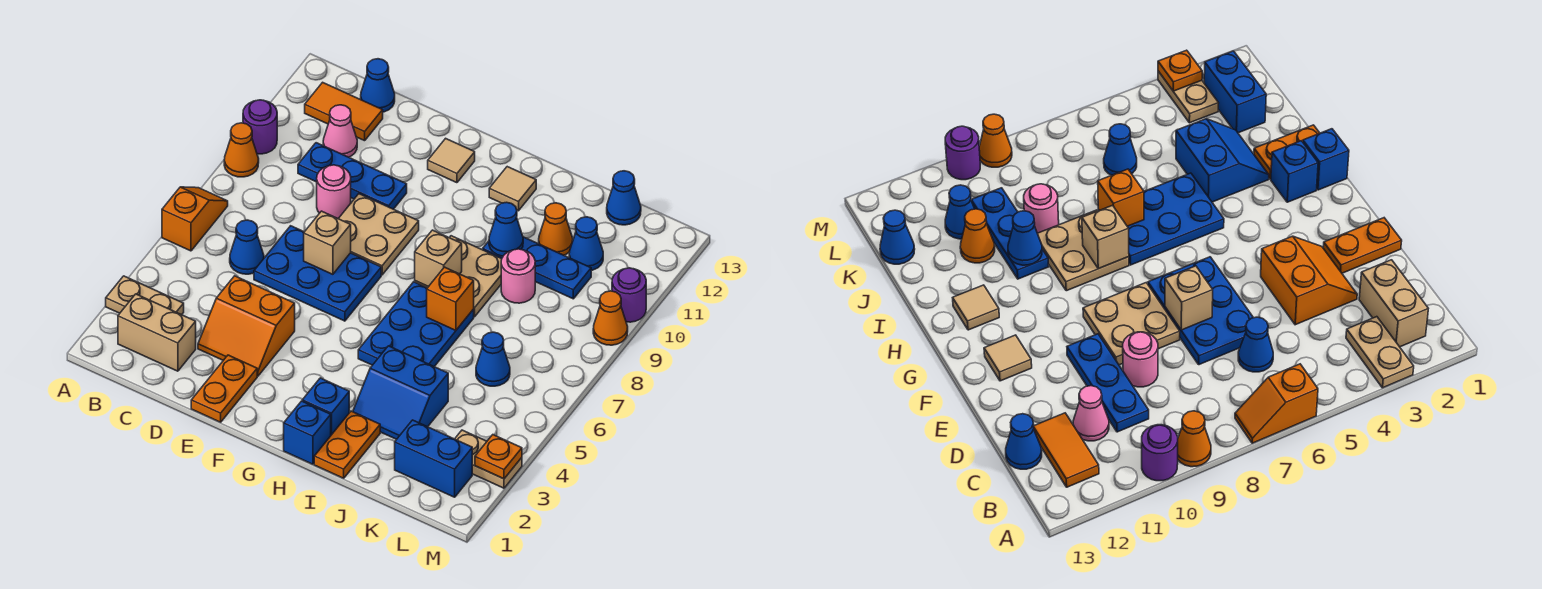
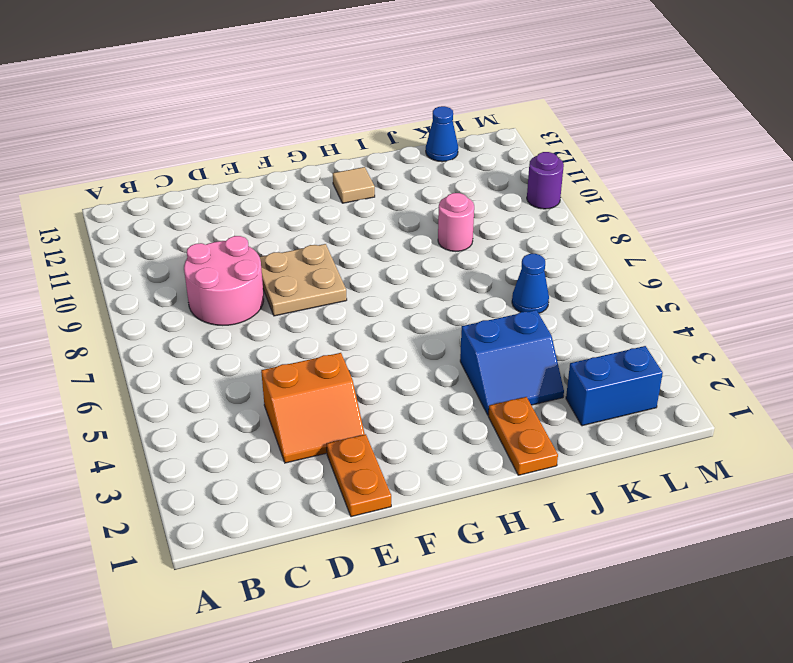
pink round brick C8:D9 level 1 -> pink round brick D9 level 1
none -> tan plate A3:B3 level 1
none -> orange slope A6:A7 level 1 top 6
none -> orange cone A9 level 1
none -> purple round brick A10 level 1

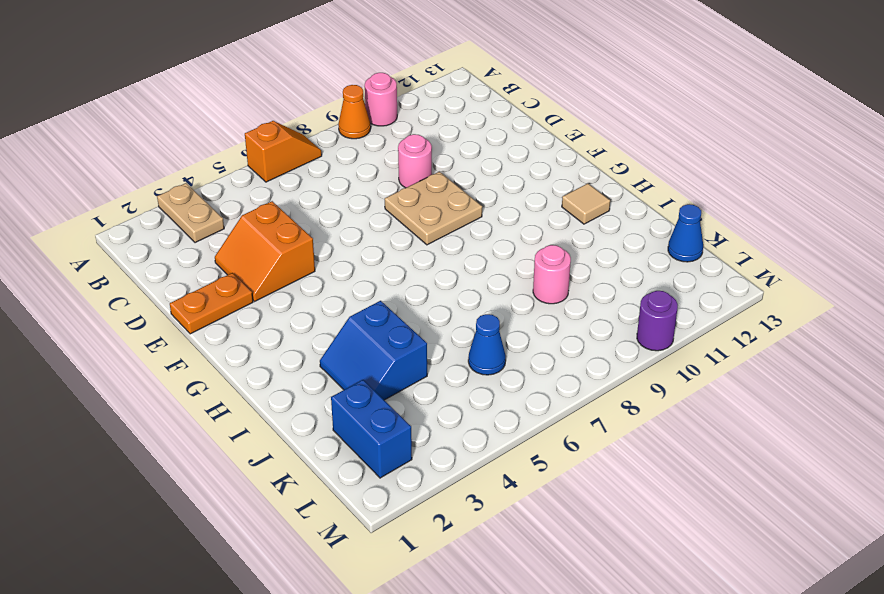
pink round brick A10 level 1 -> purple round brick A10 level 1
none -> tan brick B2:C2 level 1
none -> orange tile B12:C12 level 1
none -> blue cone C6 level 1
none -> blue plate C10:E10 level 1

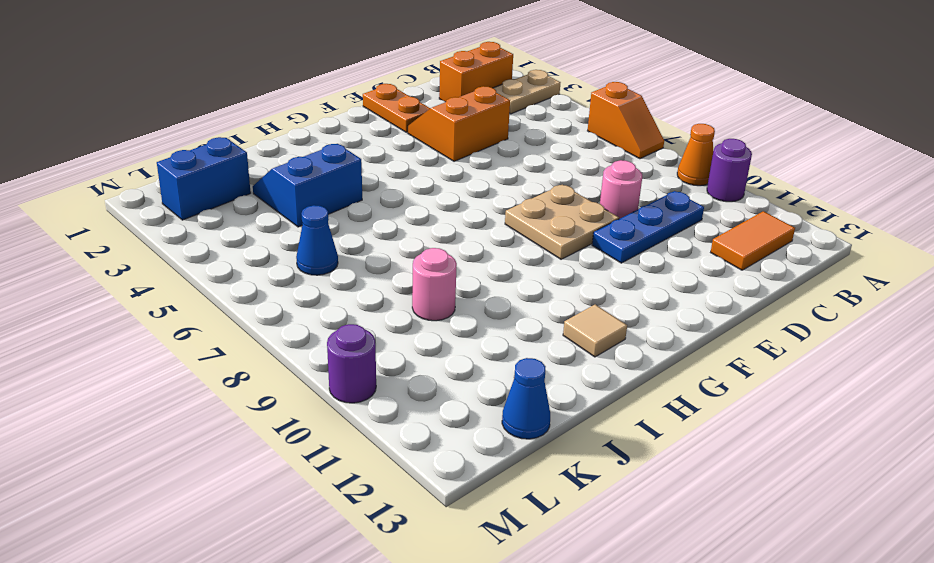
orange brick B2:C2 level 1 -> tan brick B2:C2 level 1
none -> blue cone C6 level 1
none -> pink cone C11 level 1
none -> blue cone C13 level 1
none -> blue plate D6:F7 level 1

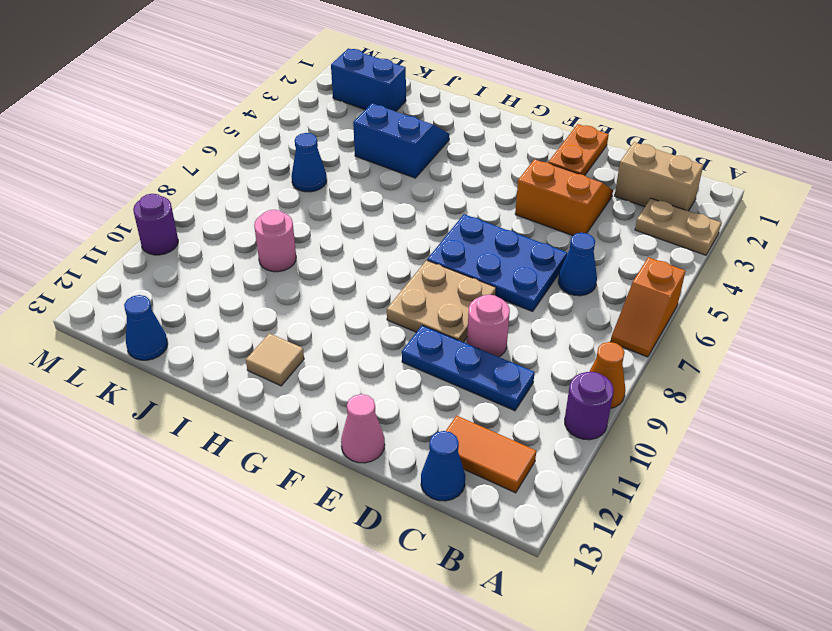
pink cone E13 level 1 -> pink cone C11 level 1
none -> tan tile F12 level 1
none -> blue brick H1 level 1
none -> blue brick H2 level 1
none -> blue plate H5:I7 level 1

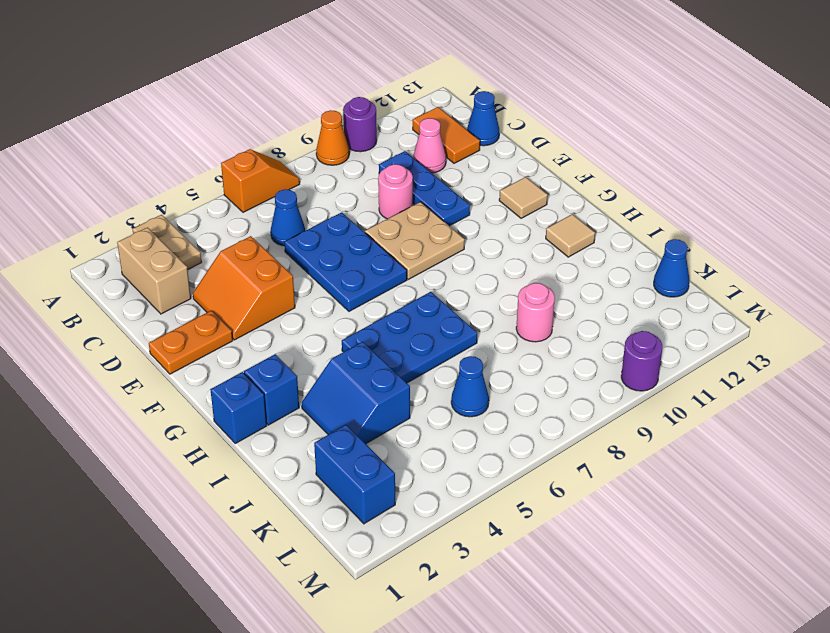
none -> tan plate H8:I9 level 1
none -> orange plate I1:I2 level 1
none -> blue plate I10:K10 level 1
none -> orange cone J11 level 1

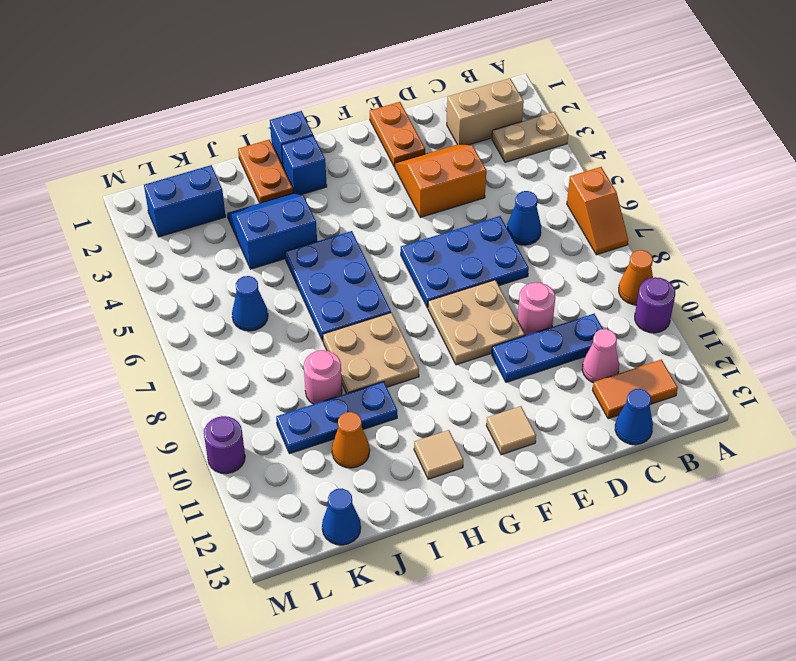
none -> blue cone K11 level 1
none -> tan plate L3:M3 level 1
none -> orange cone M9 level 1
none -> tan brick E7 level 2

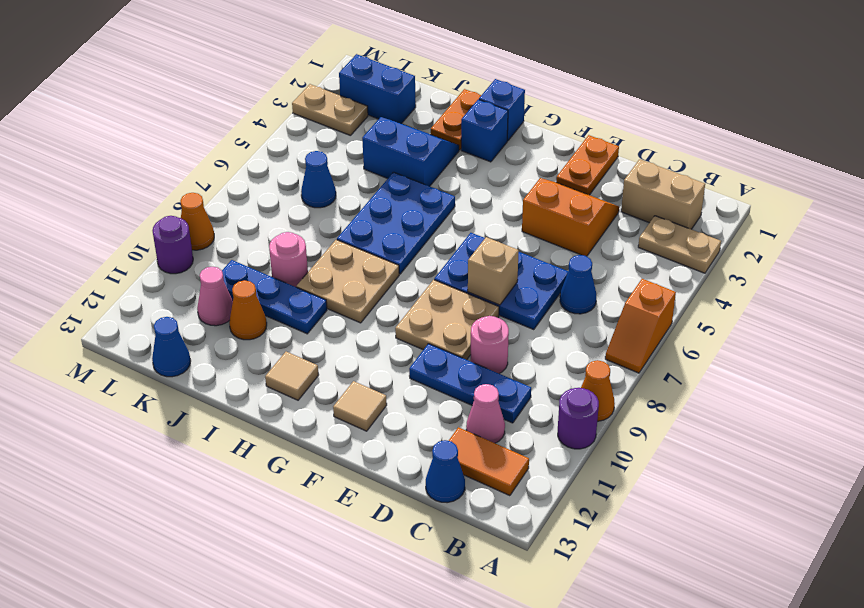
pink cone K11 level 1 -> blue cone K11 level 1
none -> tan brick H8 level 2
none -> orange brick I7 level 2
none -> blue cone I10 level 2
none -> orange plate M3 level 2

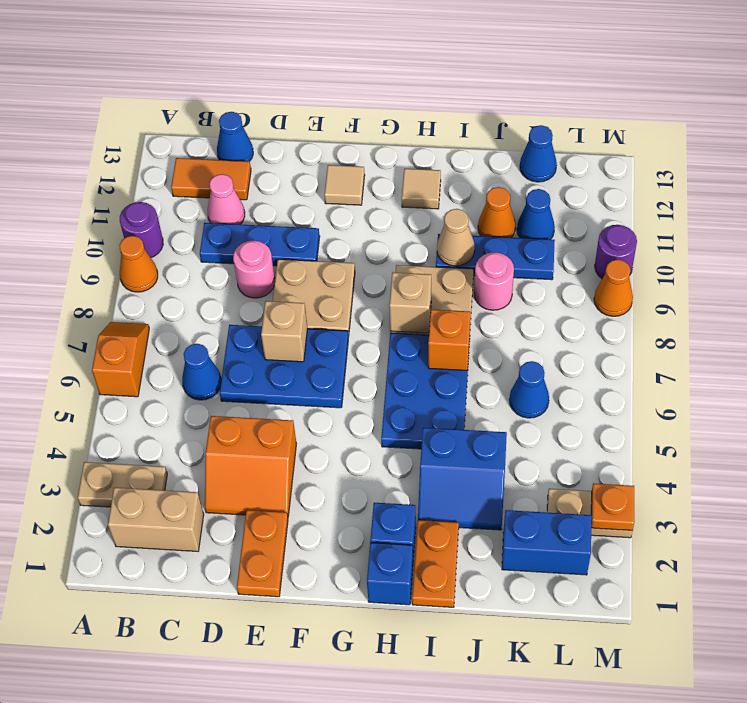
tan cone I10 level 2 -> blue cone I10 level 2

